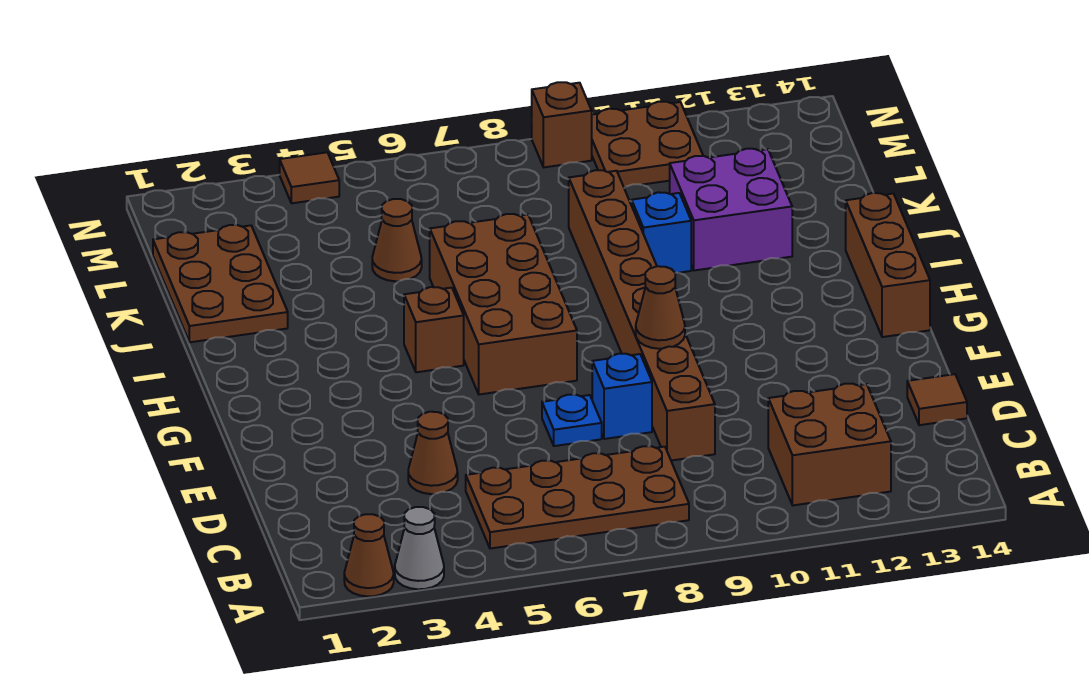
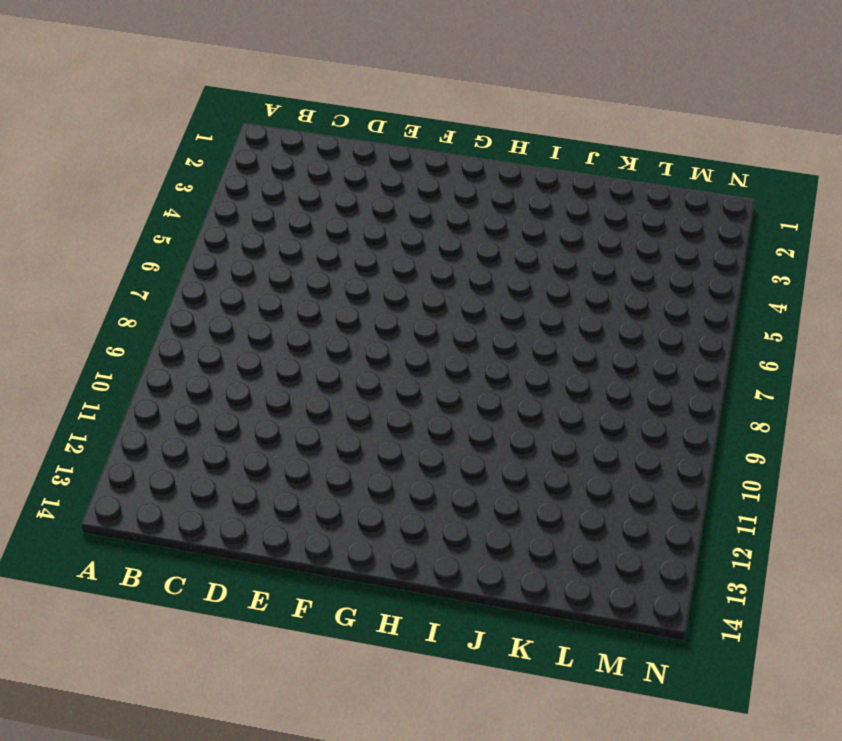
none -> brown cone A2 level 1
none -> grey cone A3 level 1
none -> brown plate B5:C8 level 1

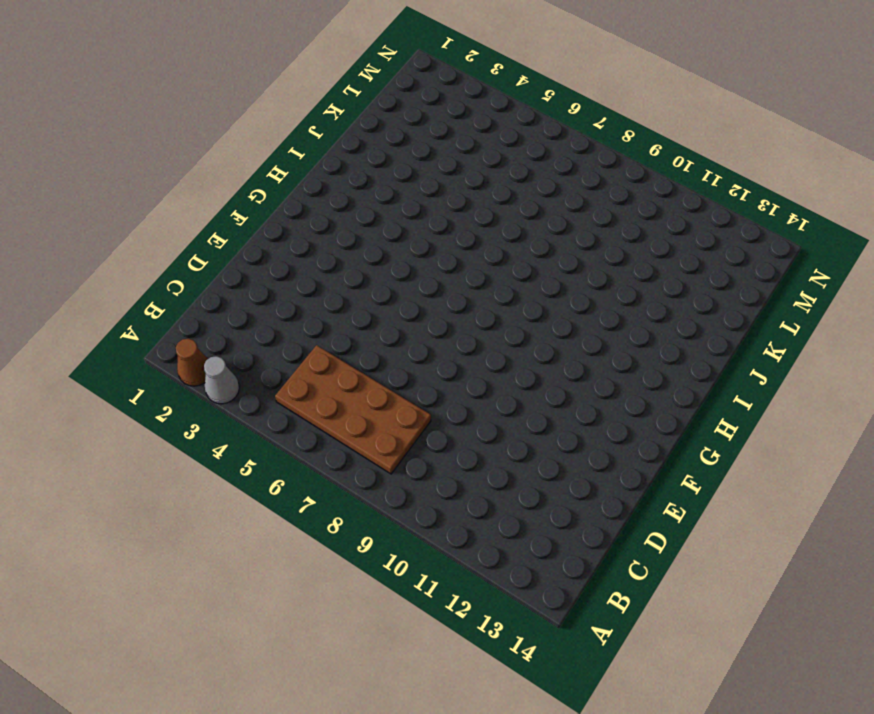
none -> brown brick B11:C12 level 1
none -> brown cone D4 level 1
none -> brown brick D9:K9 level 1

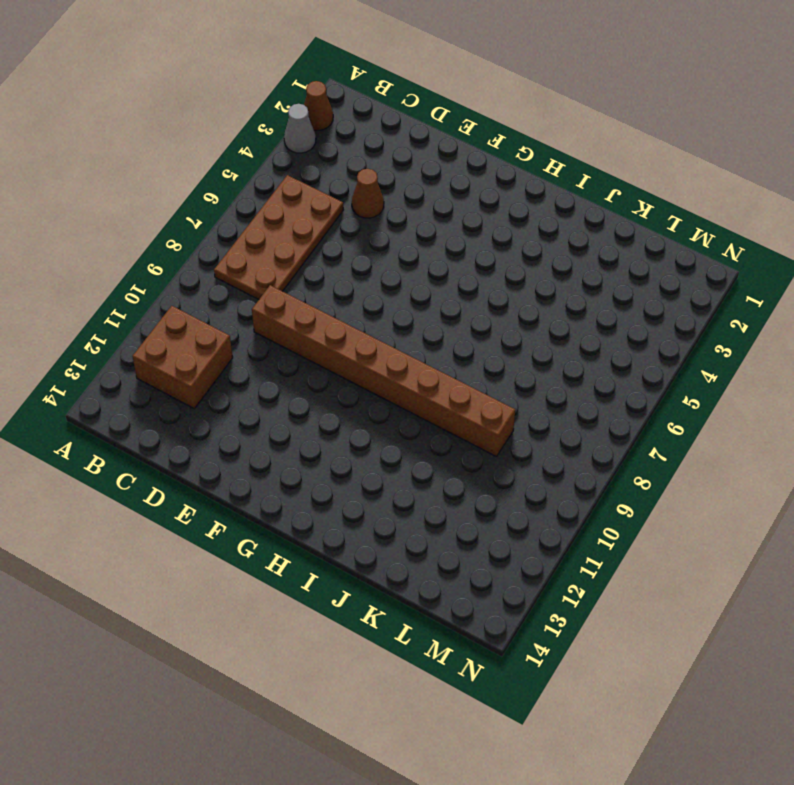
none -> brown tile D14 level 1
none -> blue plate E7 level 1
none -> blue brick E8 level 1

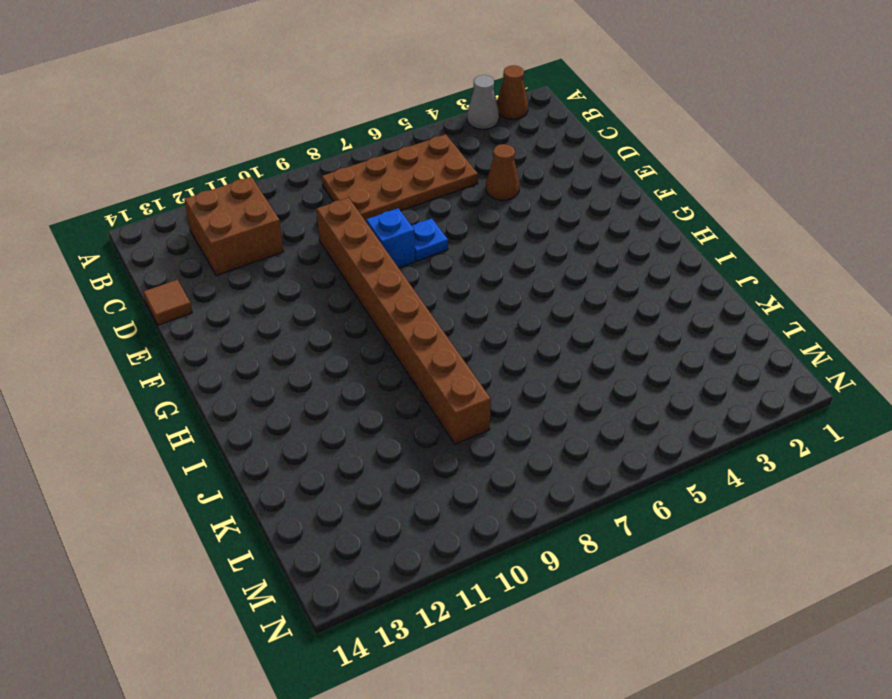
none -> brown brick G6:J7 level 1
none -> brown brick G14:I14 level 1
none -> brown brick H5 level 1

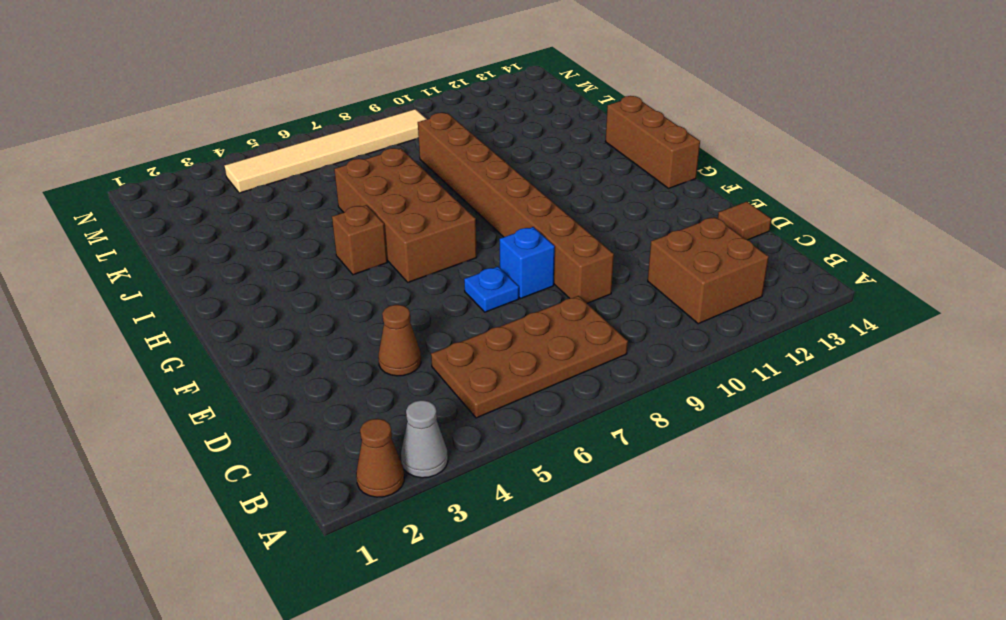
tan tile M4:M9 level 1 -> none
none -> brown plate J1:L2 level 1
none -> blue brick J10 level 1
none -> purple brick J11:K12 level 1

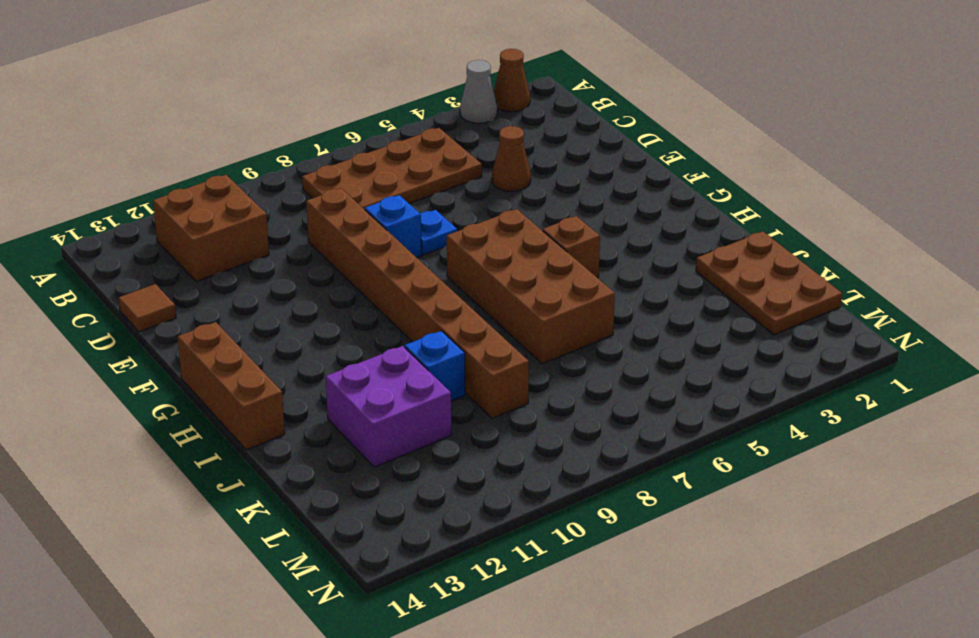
none -> brown cone K5 level 1
none -> brown plate M10:N11 level 1
none -> brown tile N4 level 1

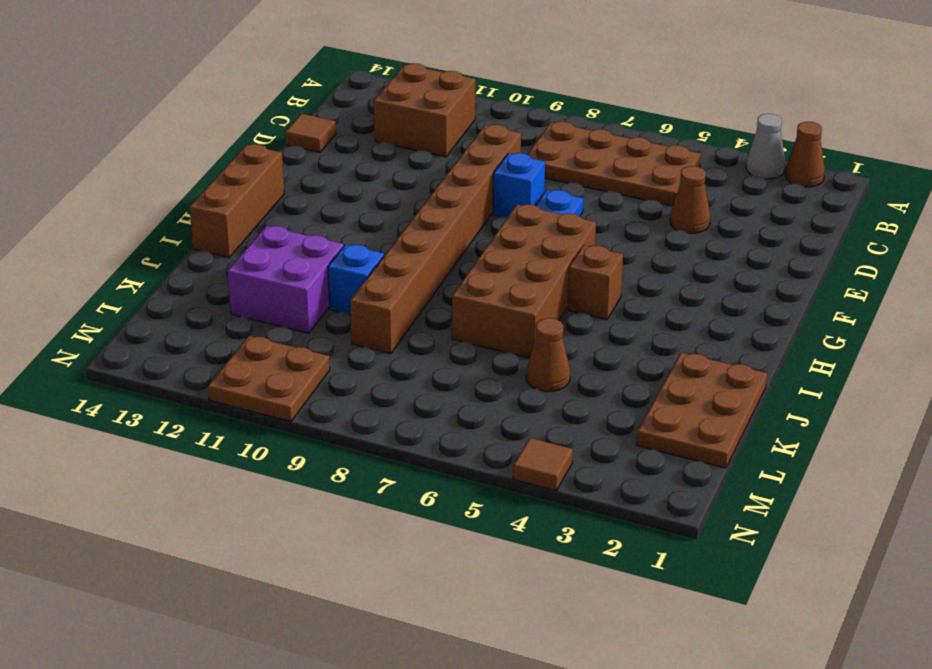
none -> brown brick N9 level 1
none -> brown cone F9 level 2

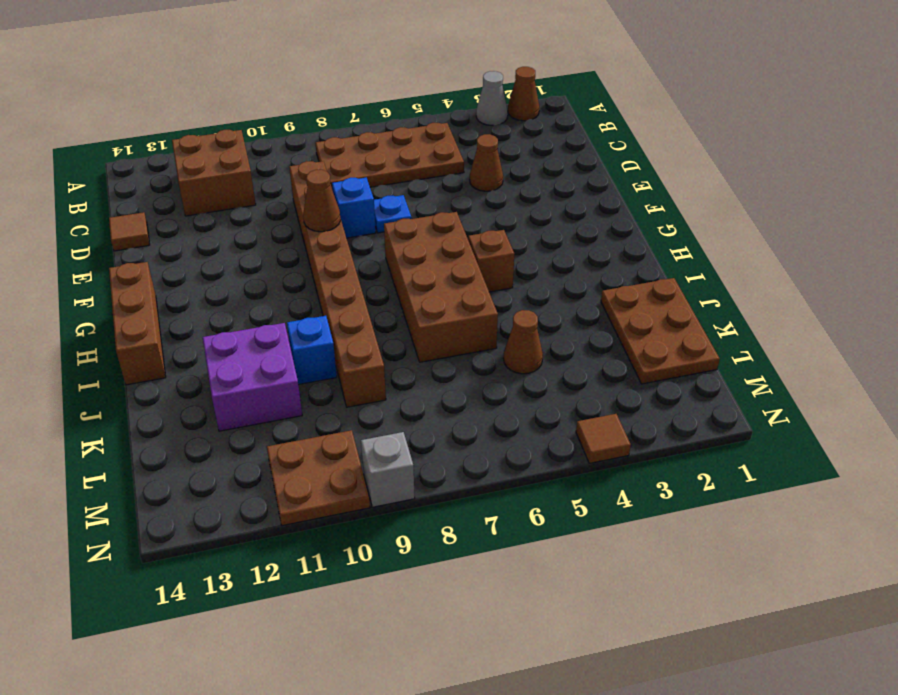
grey brick N9 level 1 -> brown brick N9 level 1

